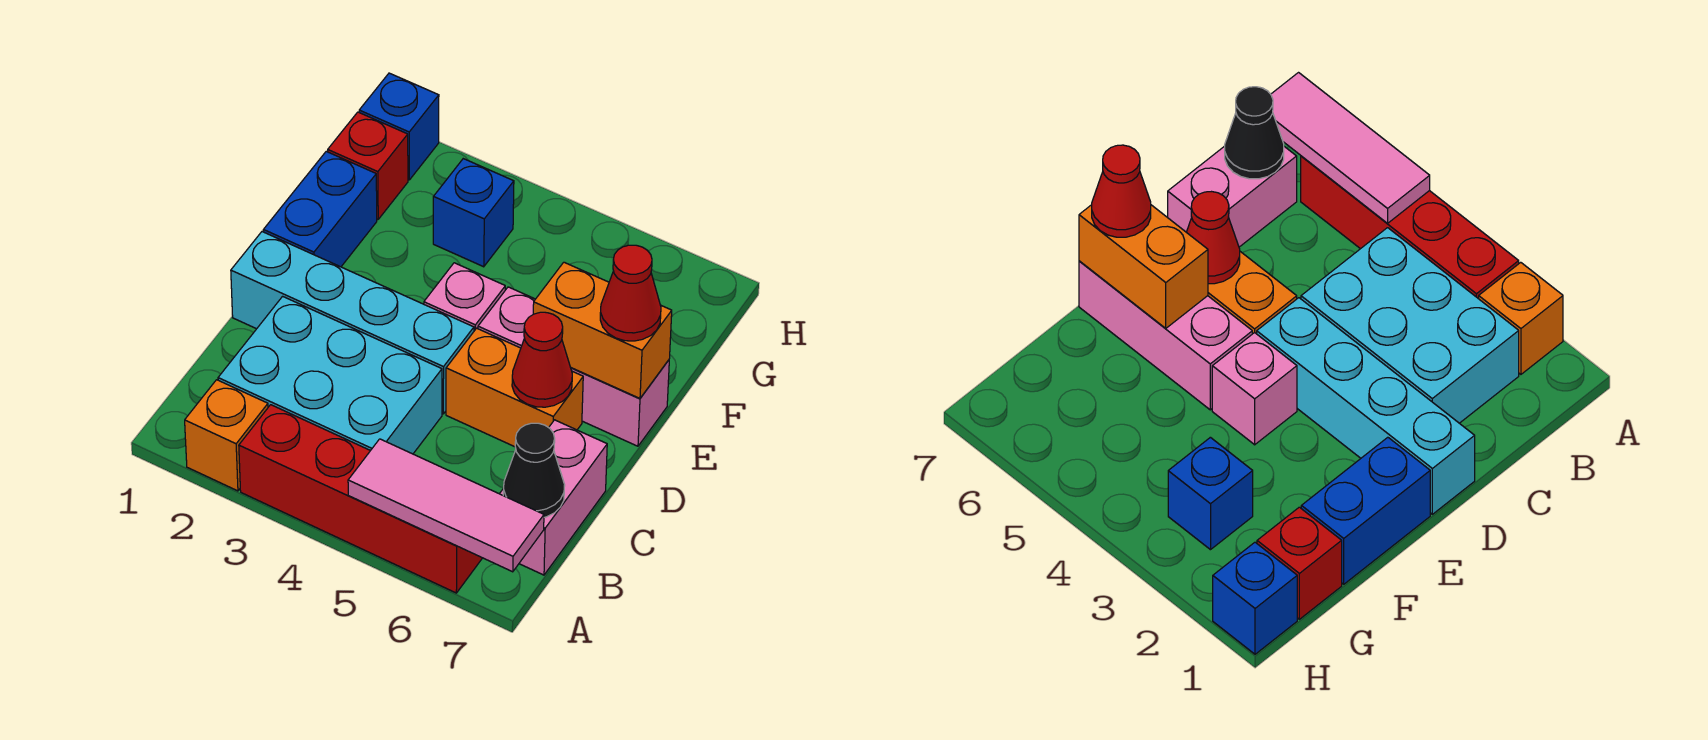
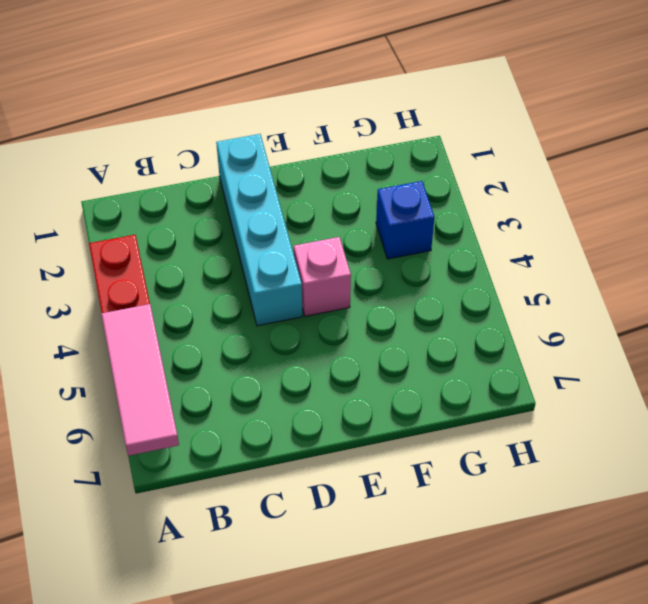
none -> orange brick A2 level 1
none -> cyan brick B2:C4 level 1
none -> pink brick B7:C7 level 1

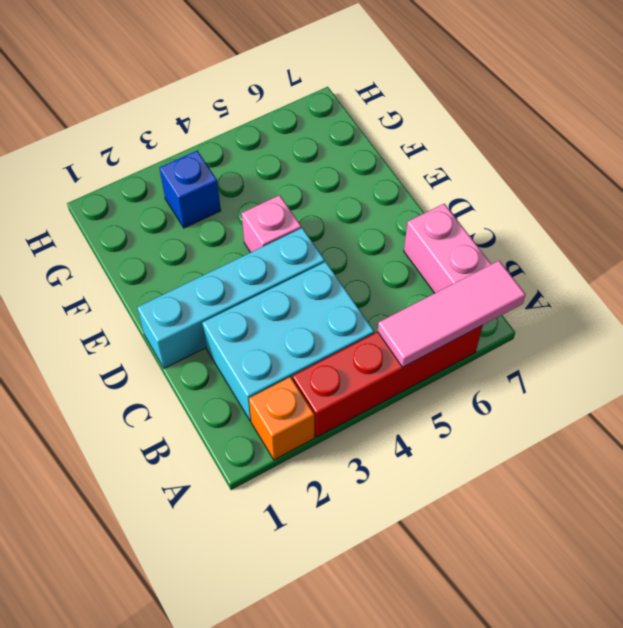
none -> orange brick D5:D6 level 1
none -> blue brick E1:F1 level 1
none -> pink brick E5:E7 level 1

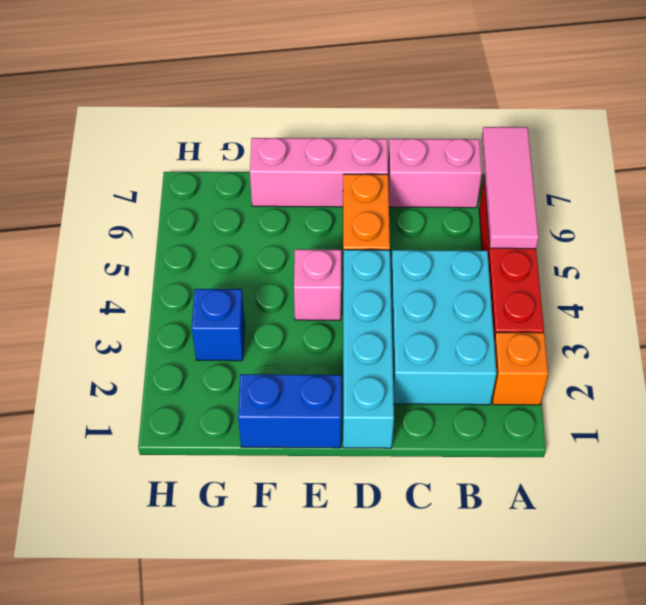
pink brick D7:F7 level 1 -> pink brick E5:E7 level 1
none -> red brick G1 level 1
none -> blue brick H1 level 1
none -> black cone B7 level 2

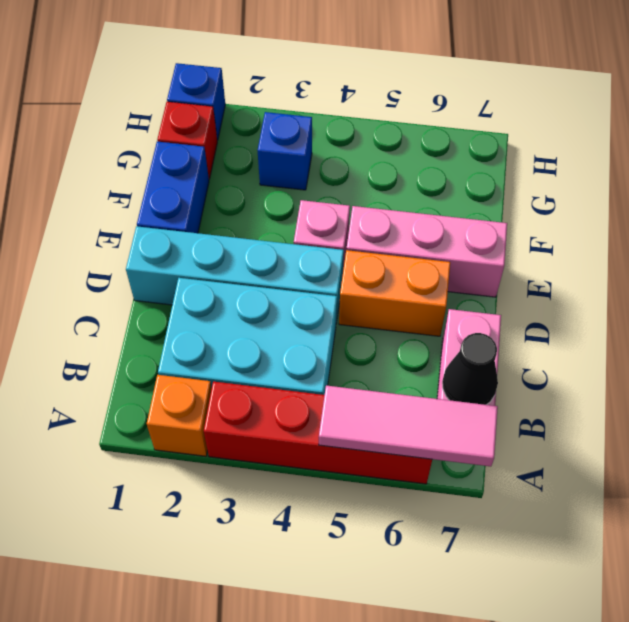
none -> red cone D6 level 2
none -> orange brick E6:E7 level 2
none -> red cone E7 level 3

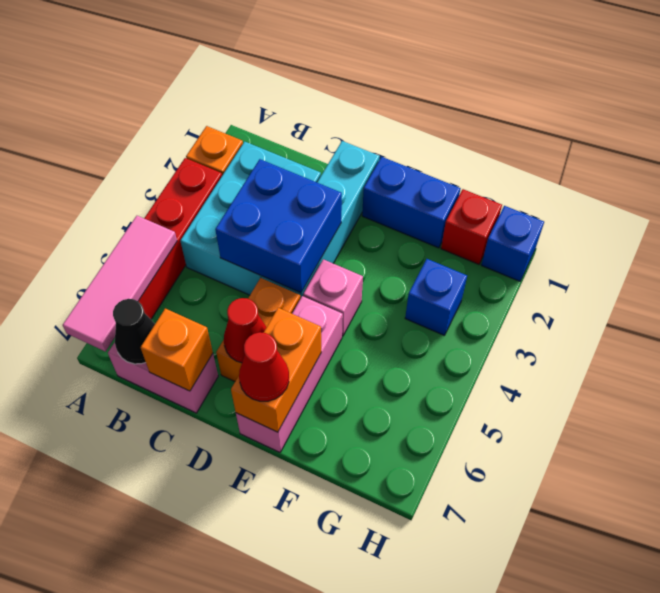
blue brick C3:D4 level 2 -> none
orange brick C7 level 2 -> none

